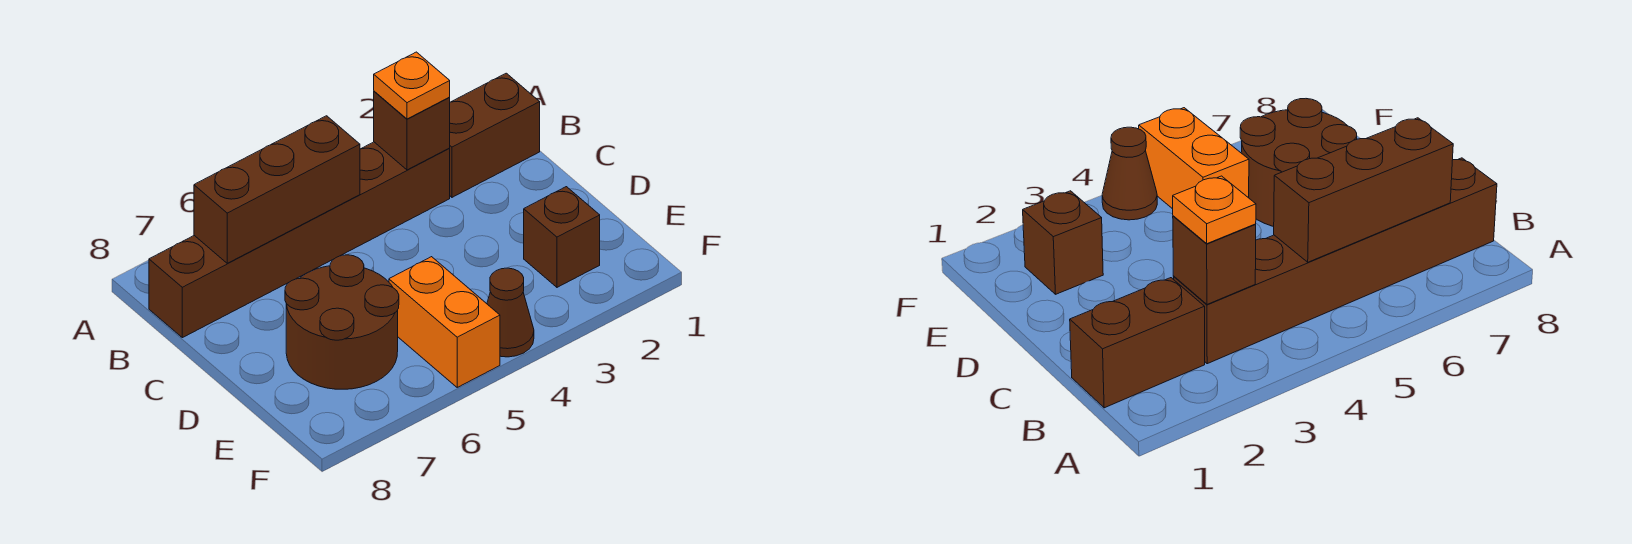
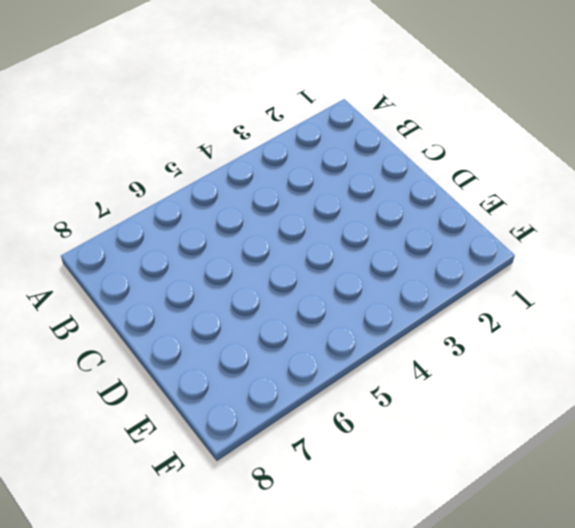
none -> brown brick B1:B2 level 1
none -> brown brick B3:B8 level 1

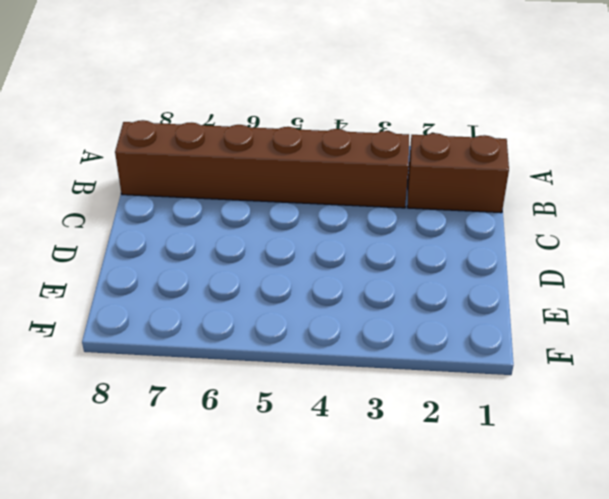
none -> brown round brick D6:E7 level 1
none -> brown brick E2 level 1

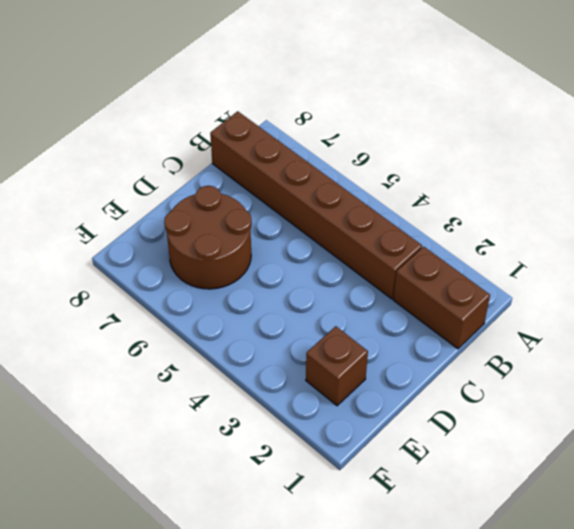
none -> orange brick E5:F5 level 1
none -> brown cone F4 level 1

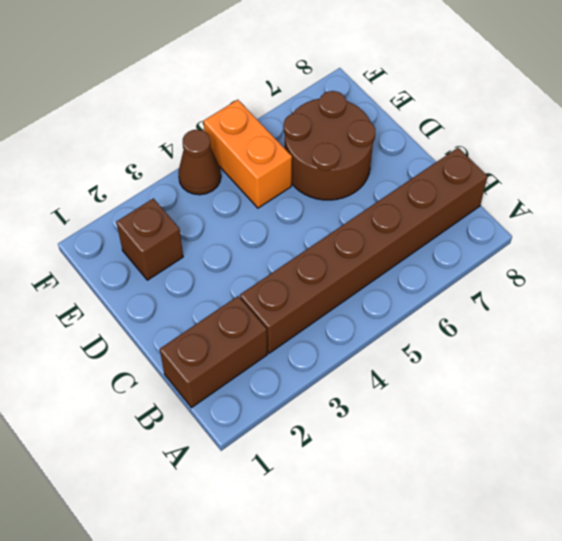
none -> brown brick B3 level 2
none -> brown brick B5:B7 level 2

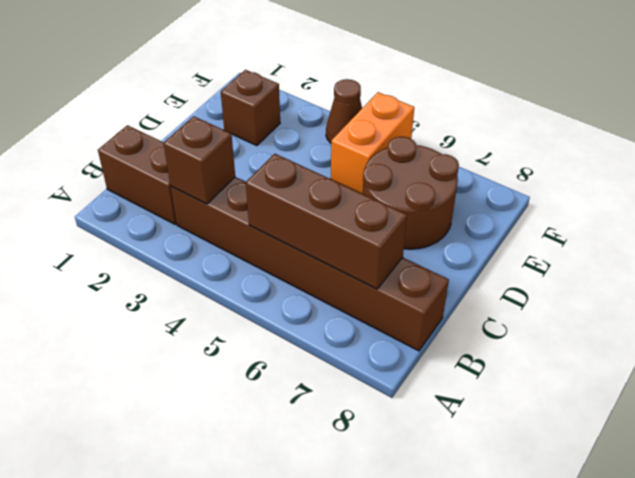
none -> orange plate B3 level 3

